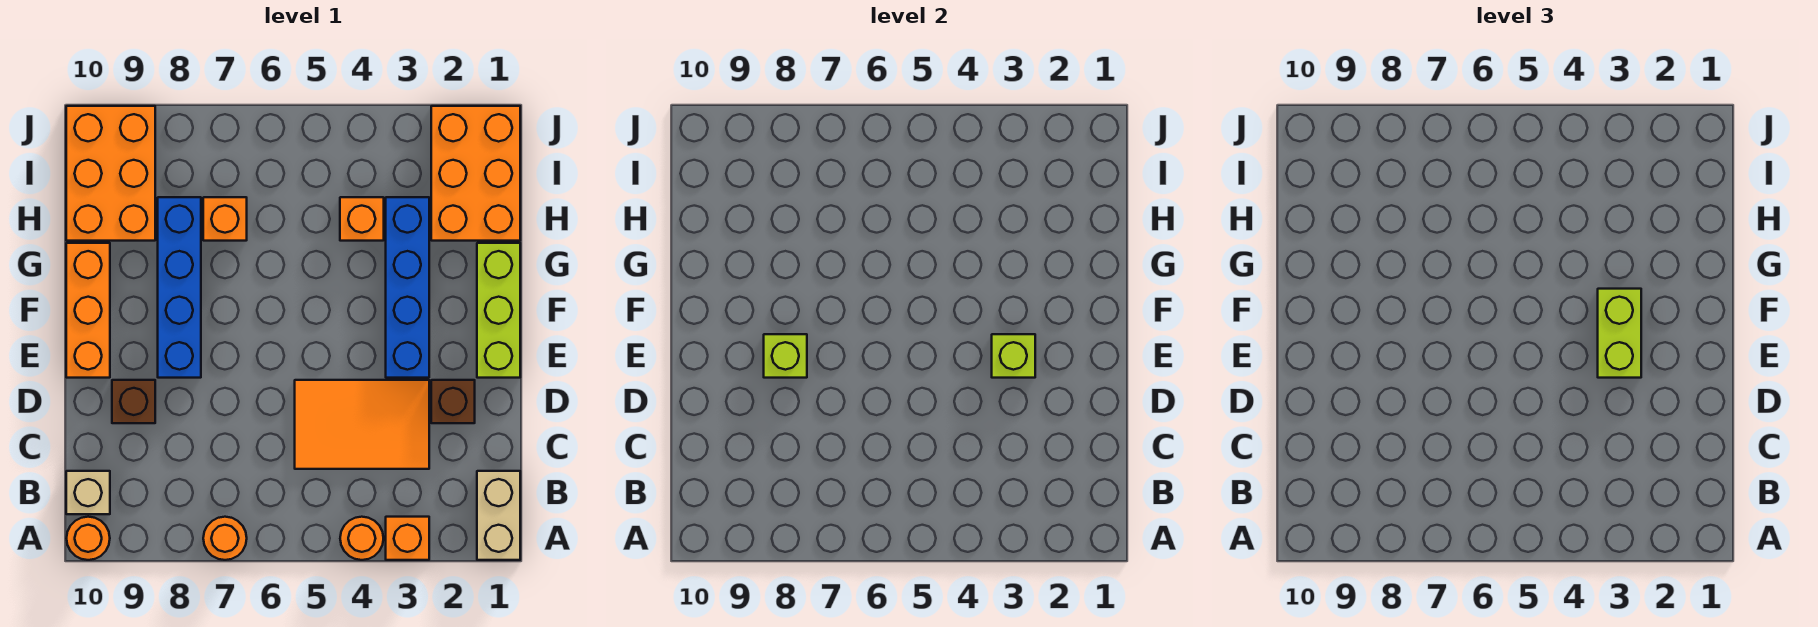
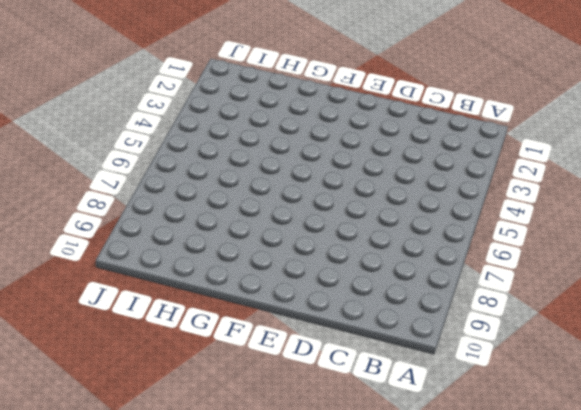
none -> tan brick A1:B1 level 1
none -> orange brick A3 level 1
none -> orange round brick A4 level 1

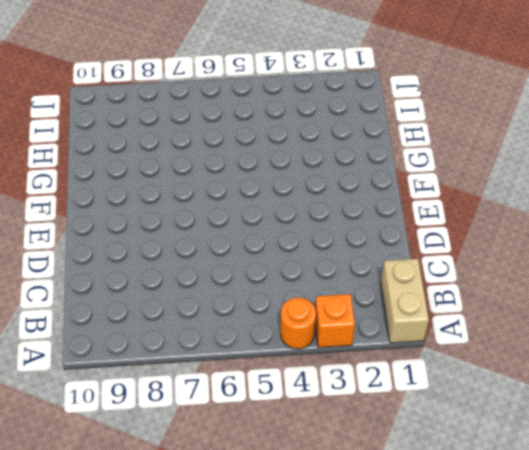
none -> orange round brick A7 level 1
none -> orange round brick A10 level 1
none -> tan brick B10 level 1

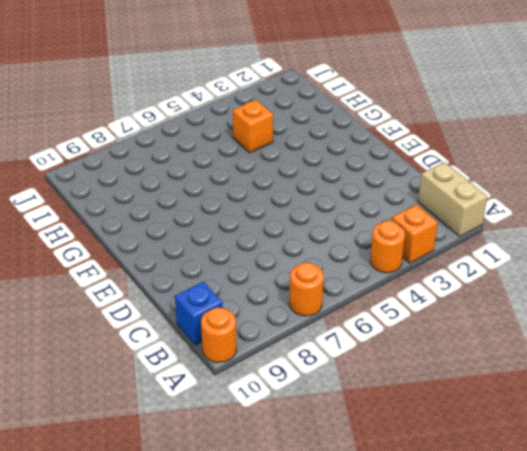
blue brick B10 level 1 -> tan brick B10 level 1
none -> orange tile C3:D5 level 1
none -> brown brick D2 level 1
none -> brown brick D9 level 1

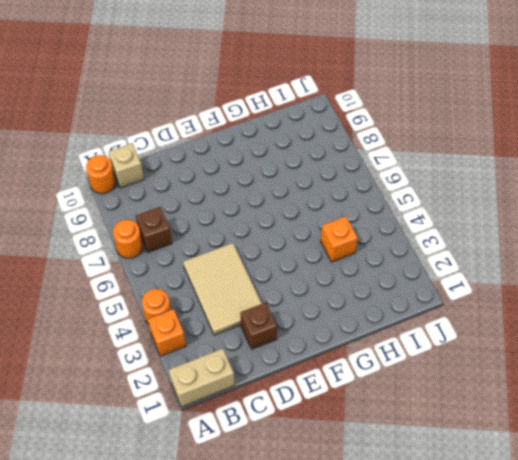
brown brick B7 level 1 -> brown brick D9 level 1
tan tile C3:D5 level 1 -> orange tile C3:D5 level 1
none -> lime brick E1:G1 level 1
none -> blue brick E3:H3 level 1
none -> blue brick E8:H8 level 1

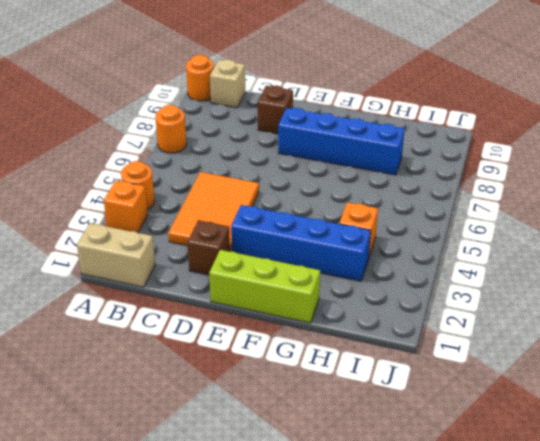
none -> orange brick E10:G10 level 1
none -> orange brick H1:J2 level 1
none -> orange brick H7 level 1

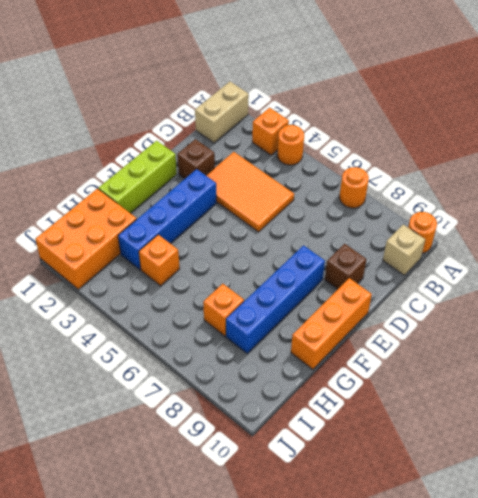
none -> orange brick H9:J10 level 1
none -> lime brick E3 level 2
none -> lime brick E8 level 2

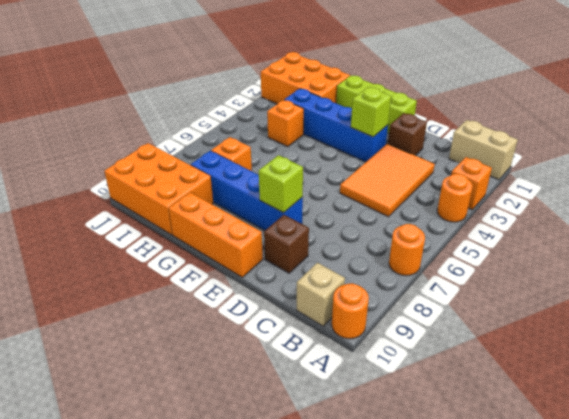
none -> lime brick E3:F3 level 3

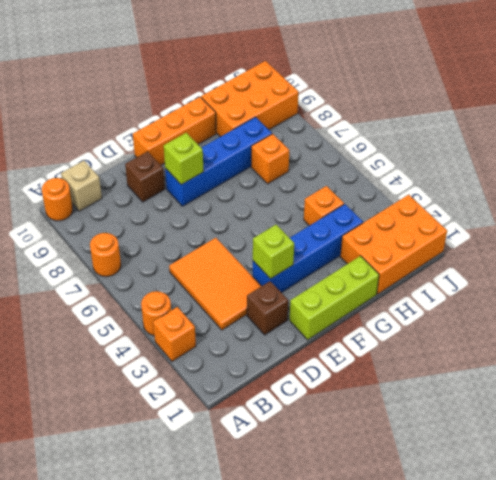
none -> tan brick A1:B1 level 1
none -> lime brick E3:F3 level 3

